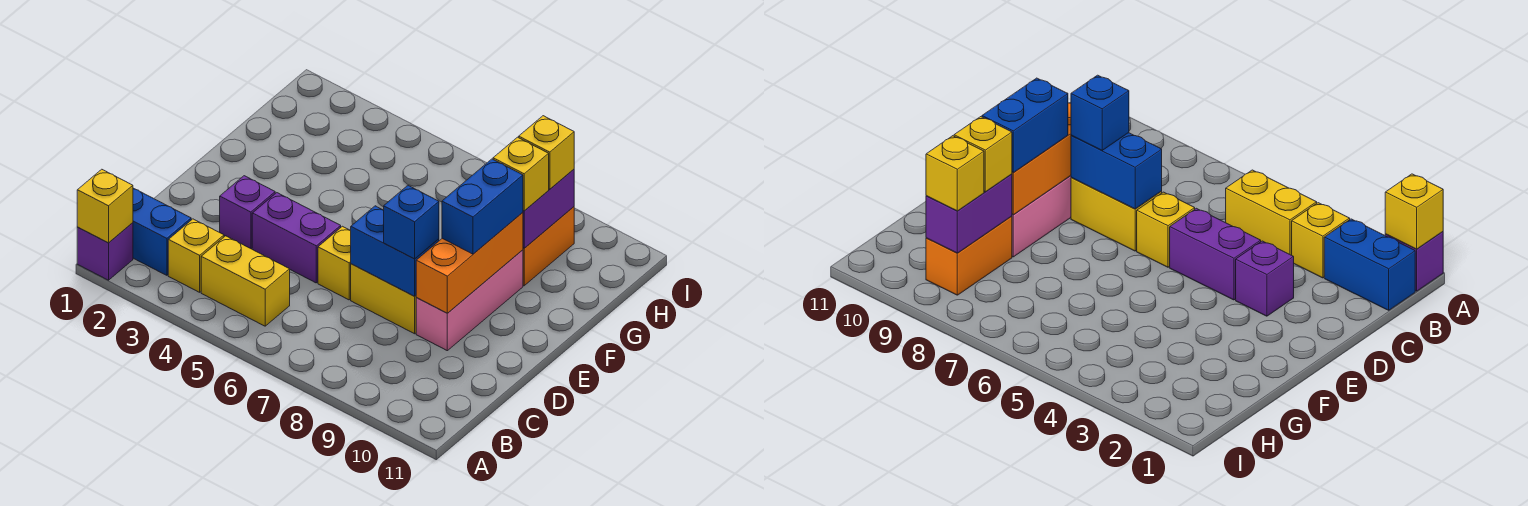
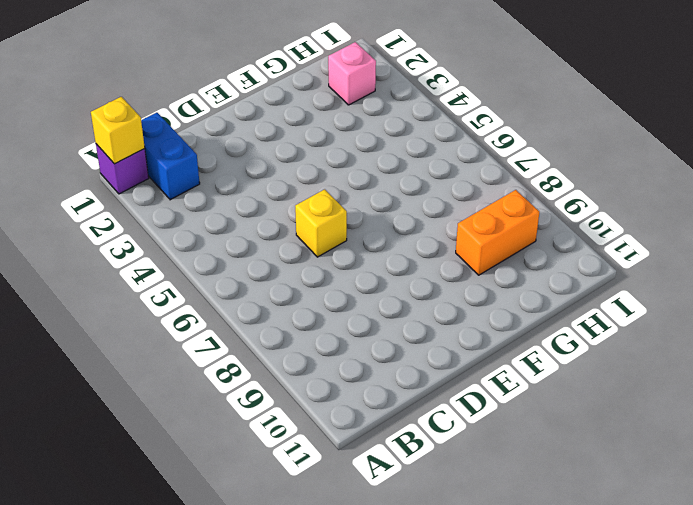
pink brick H2 level 1 -> none
none -> yellow brick B3 level 1
none -> yellow brick B4:B5 level 1
none -> purple brick D3 level 1

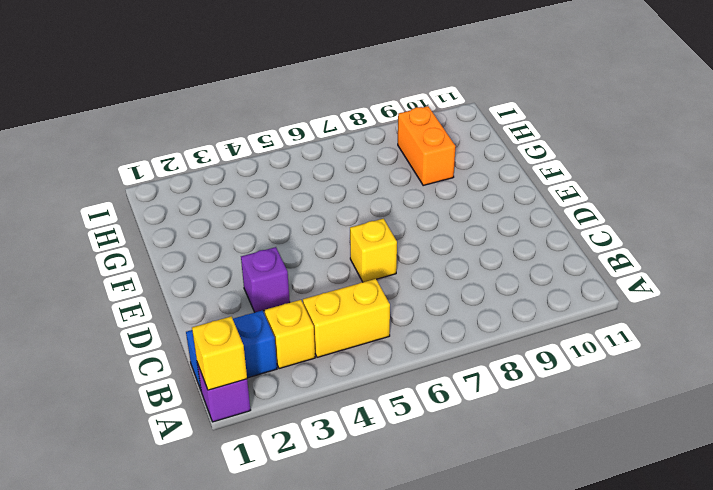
none -> purple brick D4:D5 level 1
none -> yellow brick D7:D8 level 1
none -> pink brick D9:F9 level 1

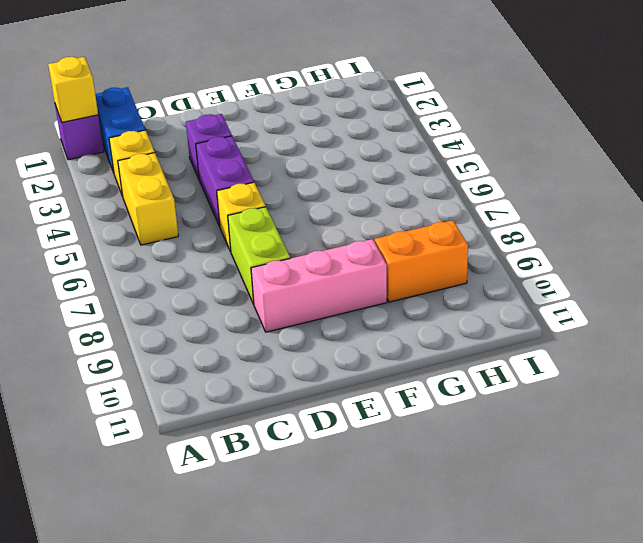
lime brick D7:D8 level 1 -> yellow brick D7:D8 level 1
none -> blue brick D7:D8 level 2
none -> orange brick D9:F9 level 2
none -> purple brick G9:H9 level 2

